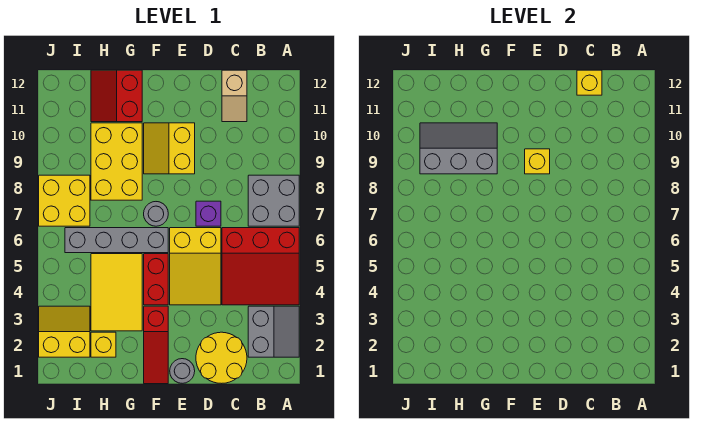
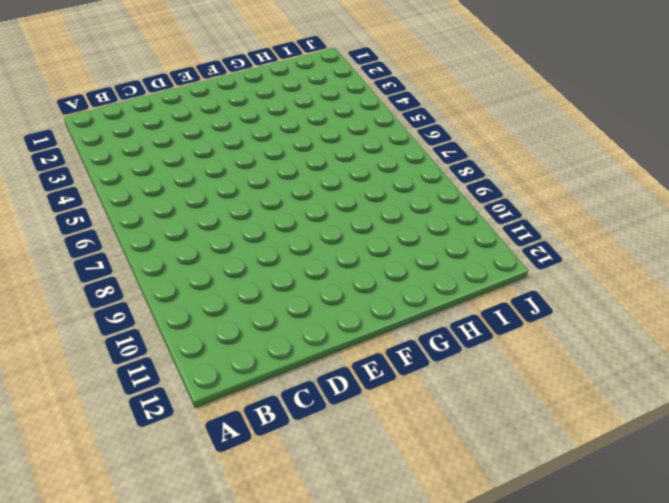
none -> grey slope A2:B3 level 1 top B
none -> red slope A4:C6 level 1 top 6
none -> grey brick A7:B8 level 1

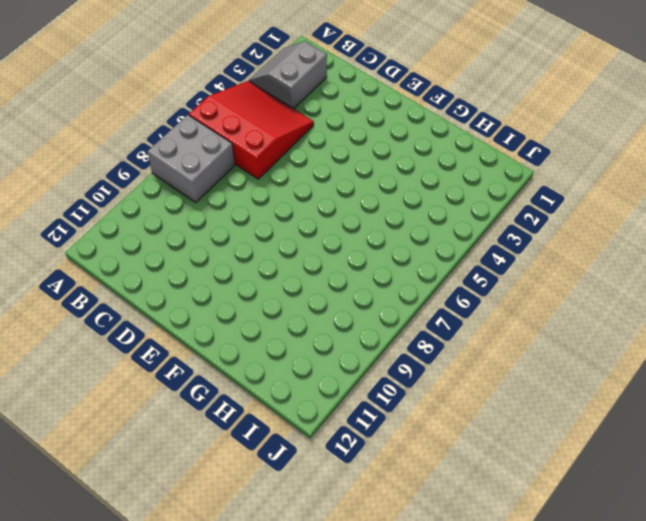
none -> yellow round brick C1:D2 level 1
none -> tan slope C11:C12 level 1 top 12
none -> yellow slope D4:E6 level 1 top 6

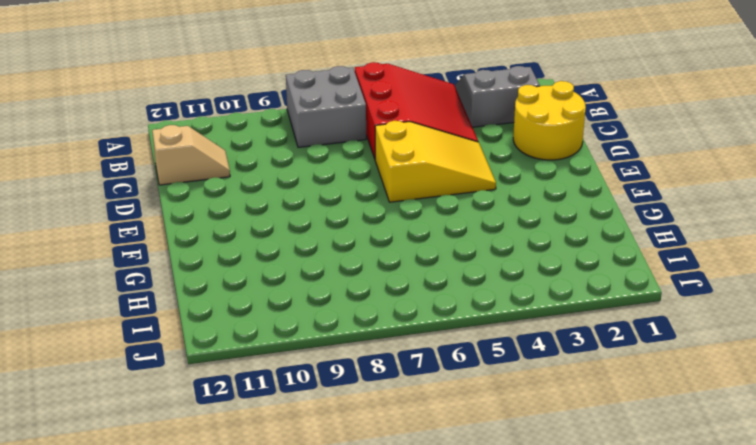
none -> purple brick D7 level 1
none -> grey round brick E1 level 1
none -> yellow slope E9:F10 level 1 top E

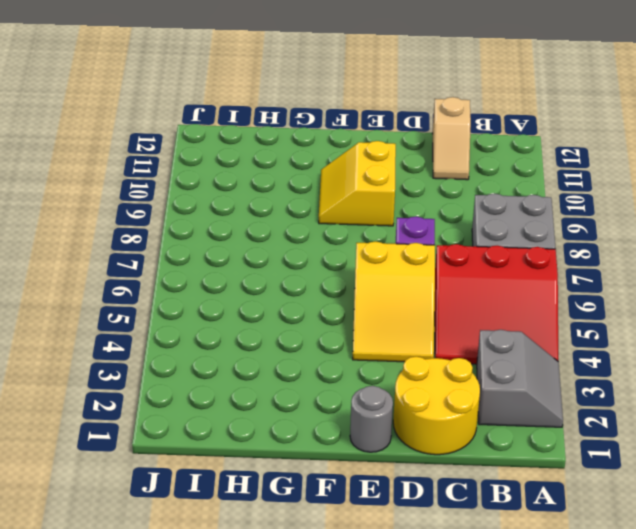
none -> red slope F1:F3 level 1 top 3
none -> red brick F4:F5 level 1
none -> grey brick F6:I6 level 1

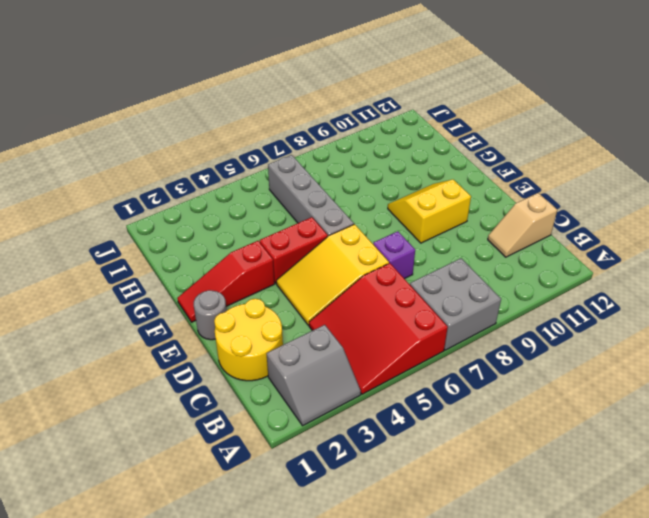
none -> grey round brick F7 level 1
none -> yellow tile G3:H5 level 1
none -> yellow brick G8:H10 level 1

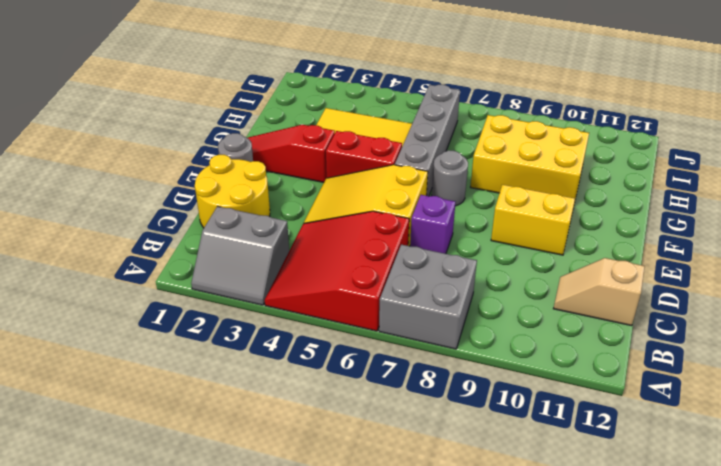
none -> red slope G11:H12 level 1 top G
none -> yellow brick H2 level 1
none -> yellow slope I2:J3 level 1 top 2

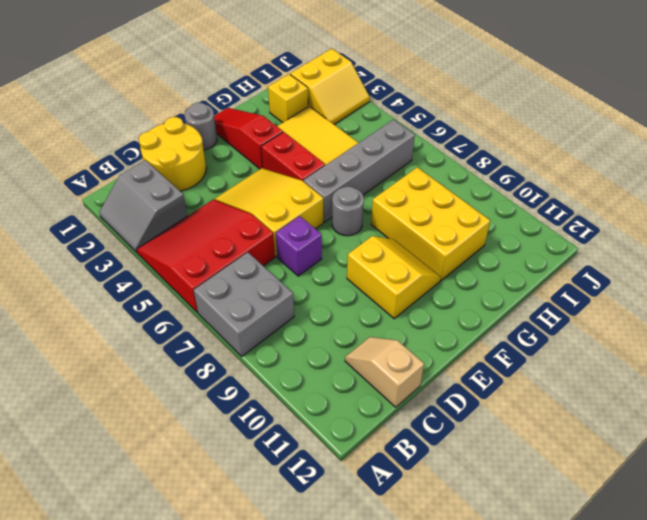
none -> red slope G11:H12 level 1 top G
none -> yellow brick I7:J8 level 1
none -> yellow brick C12 level 2

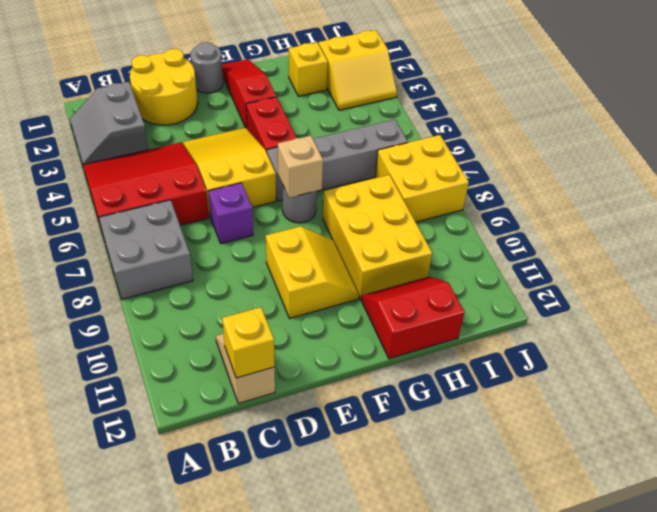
tan brick F7 level 2 -> none
red slope G11:H12 level 1 top 12 -> red slope G11:H12 level 1 top G
none -> yellow tile G3:H5 level 1
none -> yellow brick E9 level 2
none -> grey slope G9:I10 level 2 top 9

